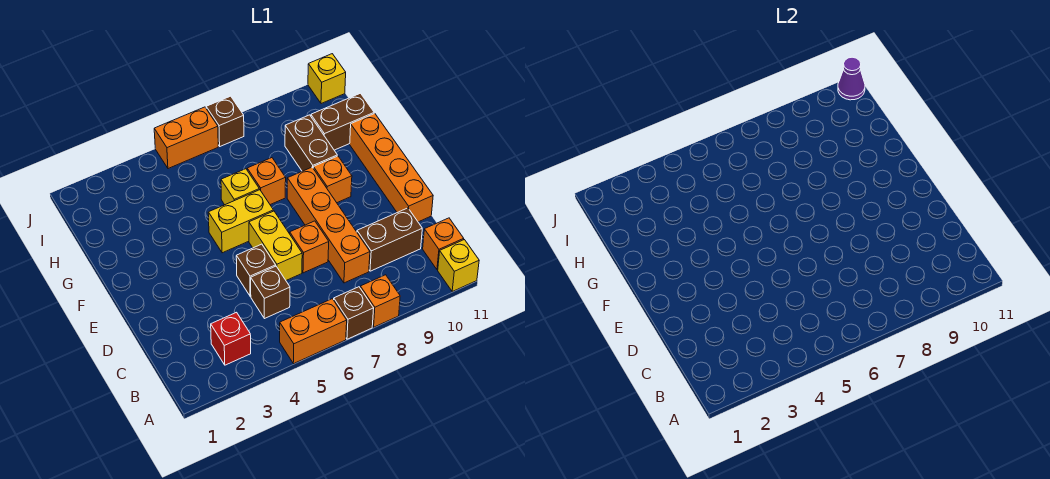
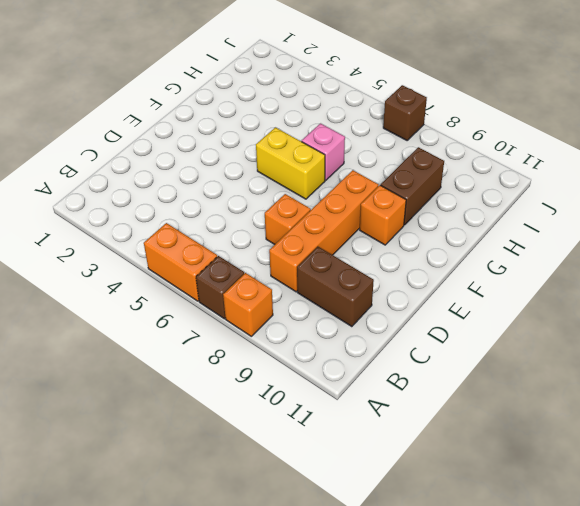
pink brick G6 level 1 -> yellow brick G6 level 1
none -> yellow brick A11 level 1
none -> red brick B3 level 1
none -> orange brick B11 level 1

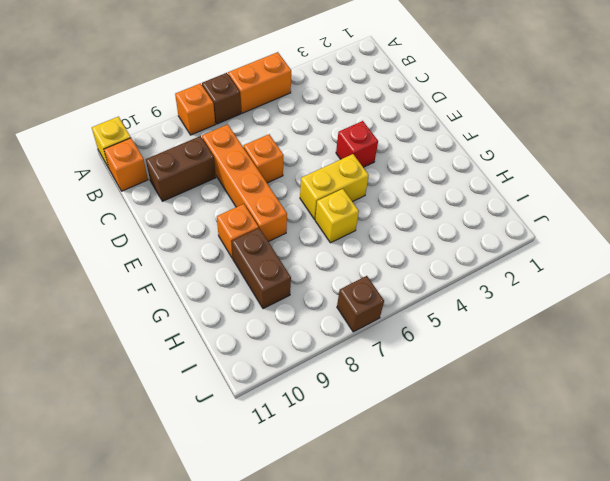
red brick E4 level 1 -> red brick B3 level 1
none -> brown brick C5 level 1
none -> brown brick D5 level 1
none -> yellow brick D6:E6 level 1

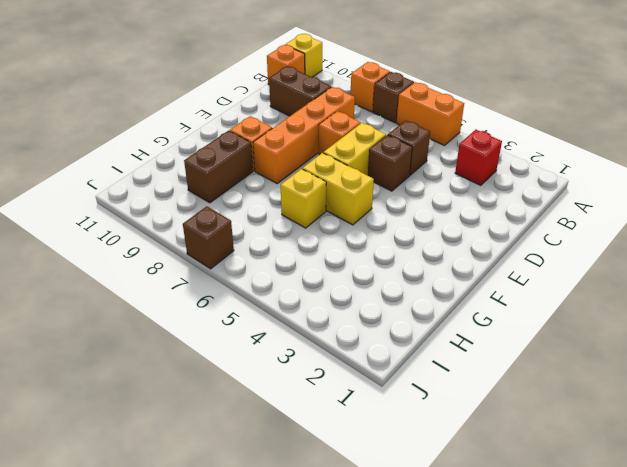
none -> orange brick D11:G11 level 1
none -> orange brick G7 level 1
none -> brown brick H10:H11 level 1

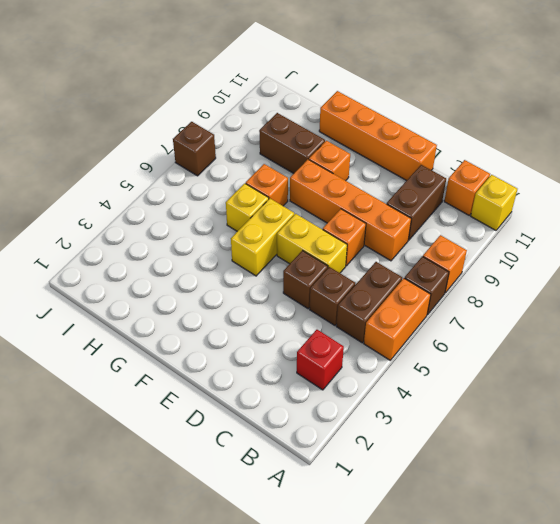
brown brick B5:B6 level 1 -> brown brick H10:H11 level 1
none -> orange brick J5:J6 level 1
none -> yellow brick J11 level 1
none -> purple cone J11 level 2

